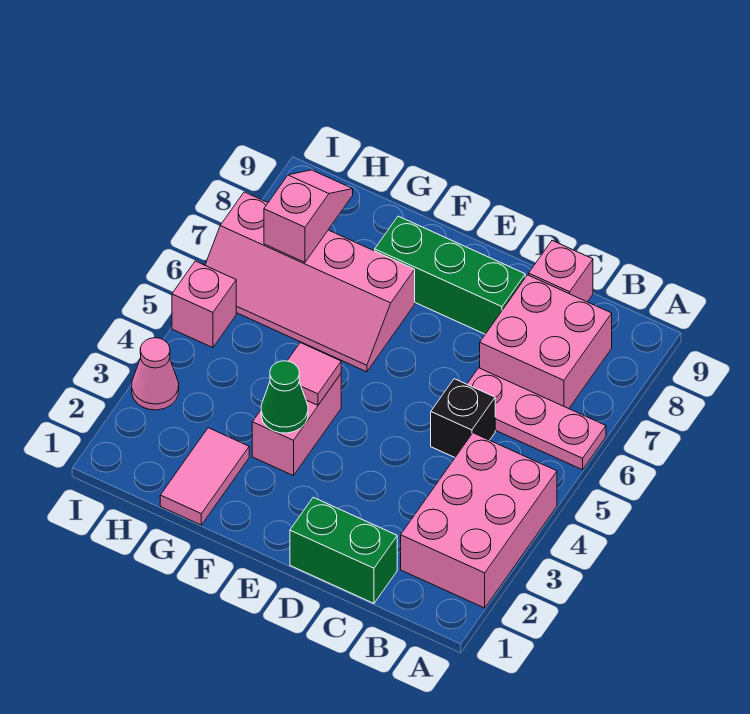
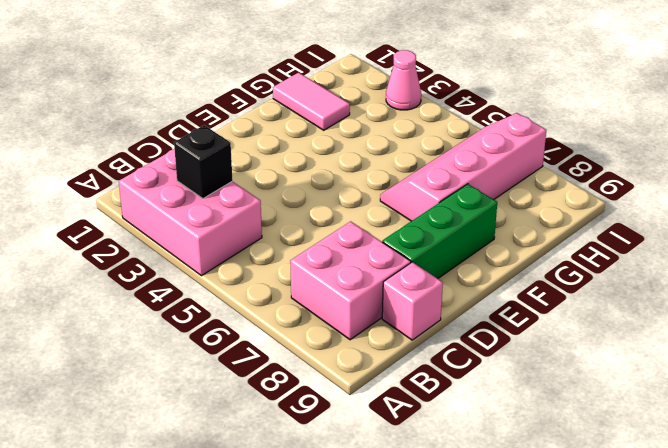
black brick B3 level 2 -> black brick C5 level 1
none -> pink plate A6:C6 level 1
none -> green brick C1:D1 level 1
none -> pink brick F3:F4 level 1

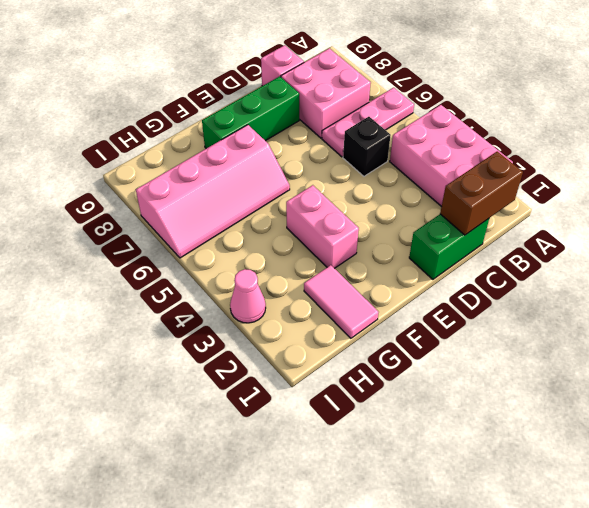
brown brick B1:C1 level 2 -> none
none -> pink brick I5 level 1
none -> green cone F3 level 2
none -> pink tile F4 level 2

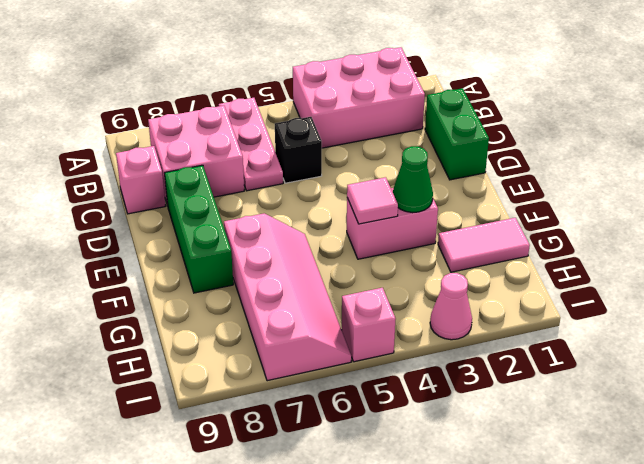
none -> pink slope H7:H8 level 2 top 7

